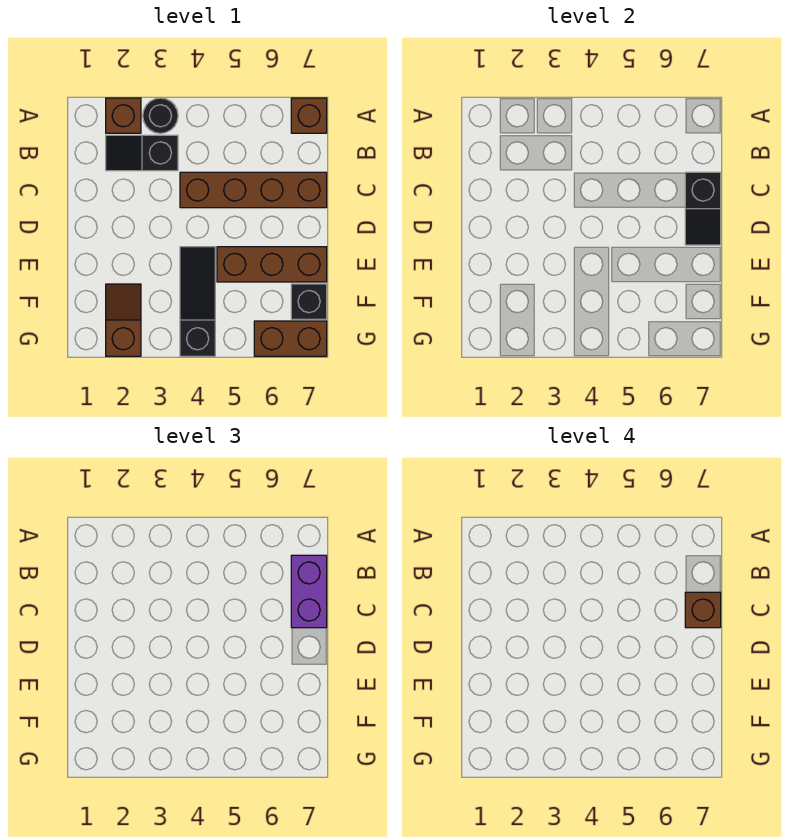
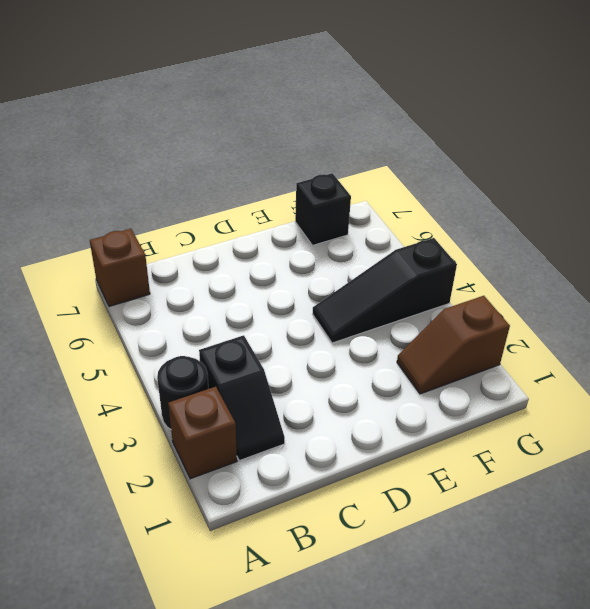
none -> brown brick C4:C7 level 1
none -> brown brick E5:E7 level 1
none -> brown brick G6:G7 level 1

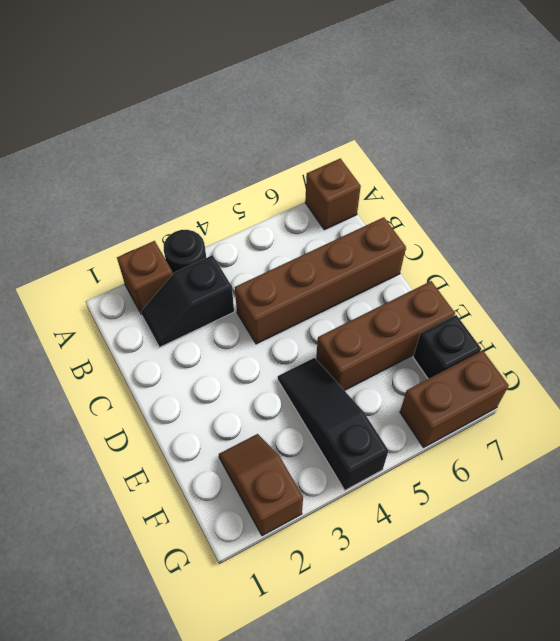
none -> black slope C7:D7 level 2 top C
none -> purple brick B7:C7 level 3
none -> brown brick C7 level 4

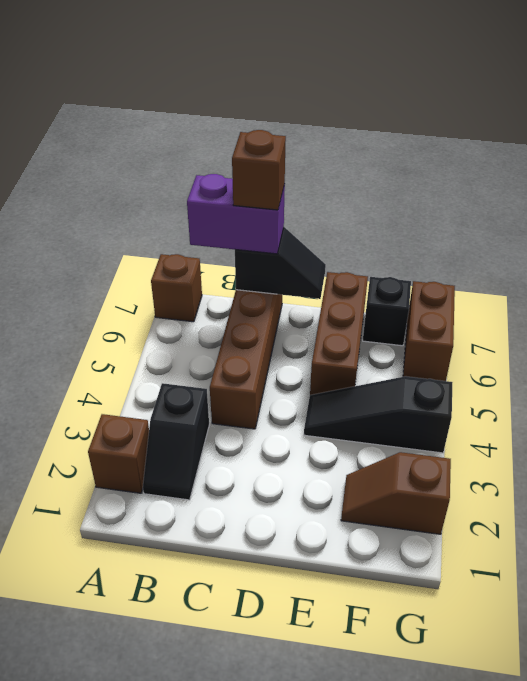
none -> black round brick A3 level 1

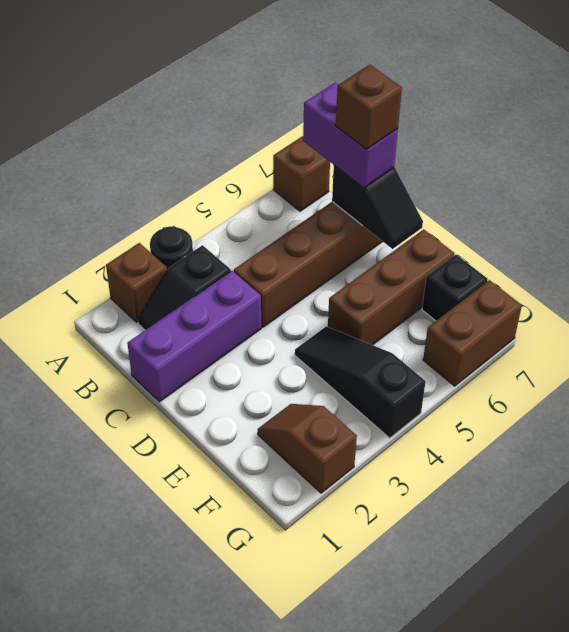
purple brick C1:C3 level 1 -> none

